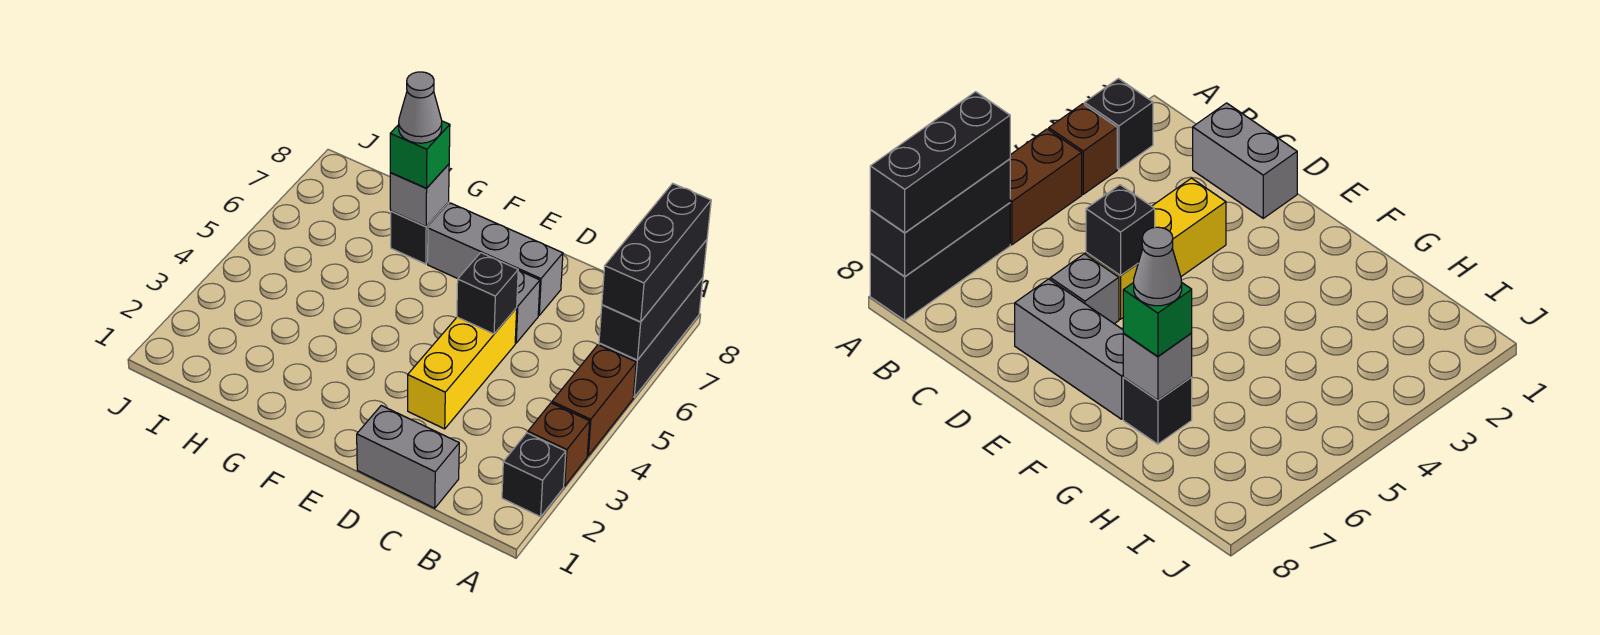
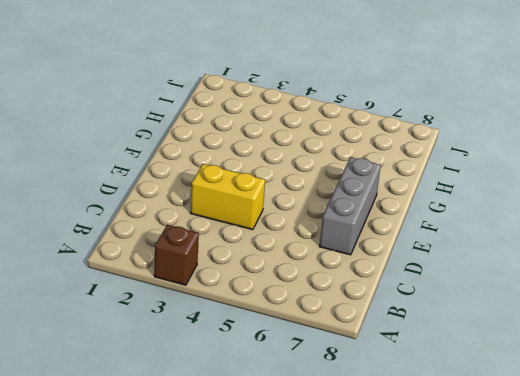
yellow brick D3:D4 level 1 -> yellow brick D3:D5 level 1
none -> black brick A2 level 1
none -> brown brick A4:A5 level 1
none -> black brick A6:A8 level 1

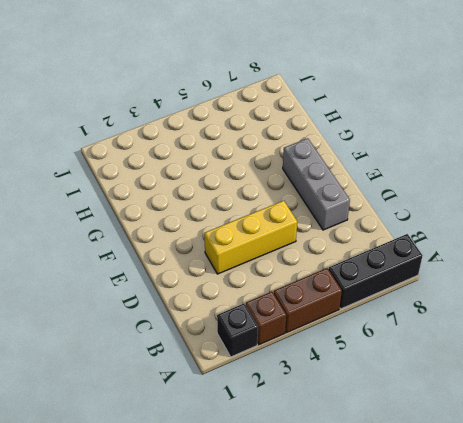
none -> grey brick C1:D1 level 1
none -> grey brick D6 level 1
none -> black brick G7 level 1

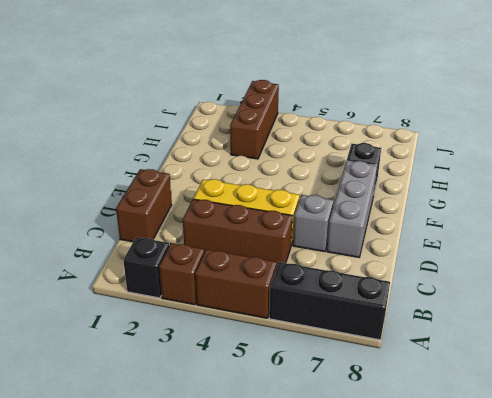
brown brick C1:D1 level 1 -> grey brick C1:D1 level 1
brown brick C3:C5 level 1 -> none
brown brick H3:J3 level 1 -> none
none -> black brick A6:A8 level 2
none -> black brick D5 level 2
none -> grey brick G7 level 2

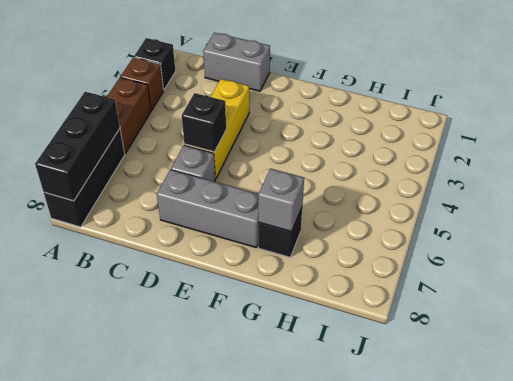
none -> black brick A6:A8 level 3
none -> green brick G7 level 3
none -> grey cone G7 level 4

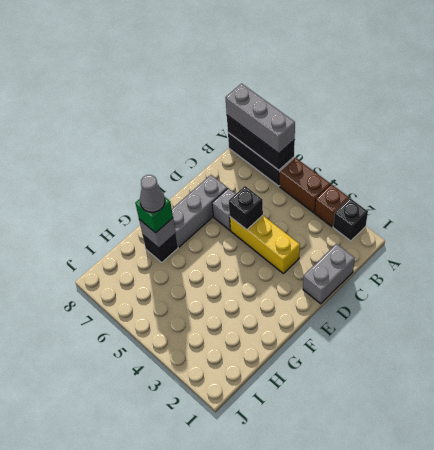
grey brick A6:A8 level 3 -> black brick A6:A8 level 3

